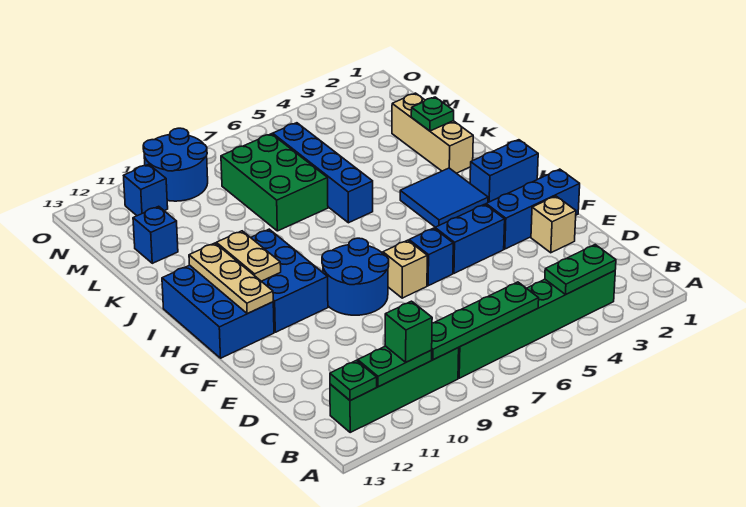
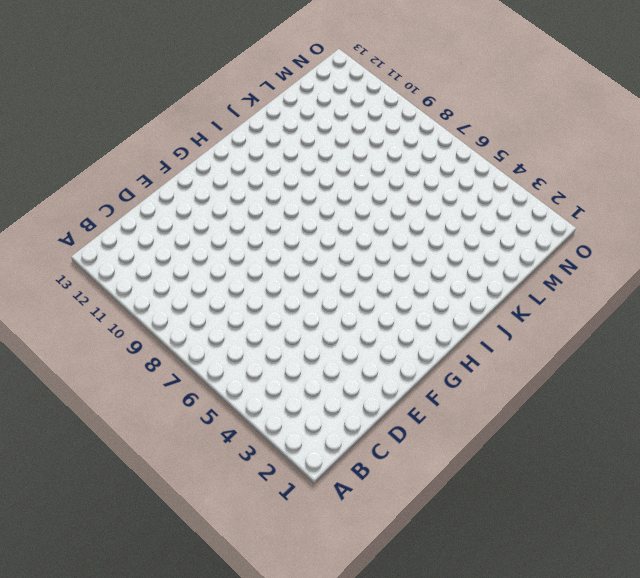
none -> green brick B3:B8 level 1
none -> green brick B9:B12 level 1
none -> tan brick E2 level 1

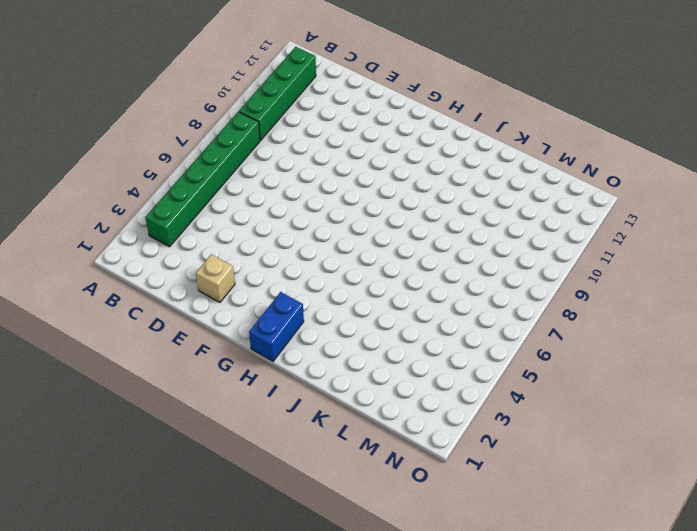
none -> blue brick F1:F3 level 1
none -> blue brick F4:F5 level 1
none -> blue brick F6 level 1

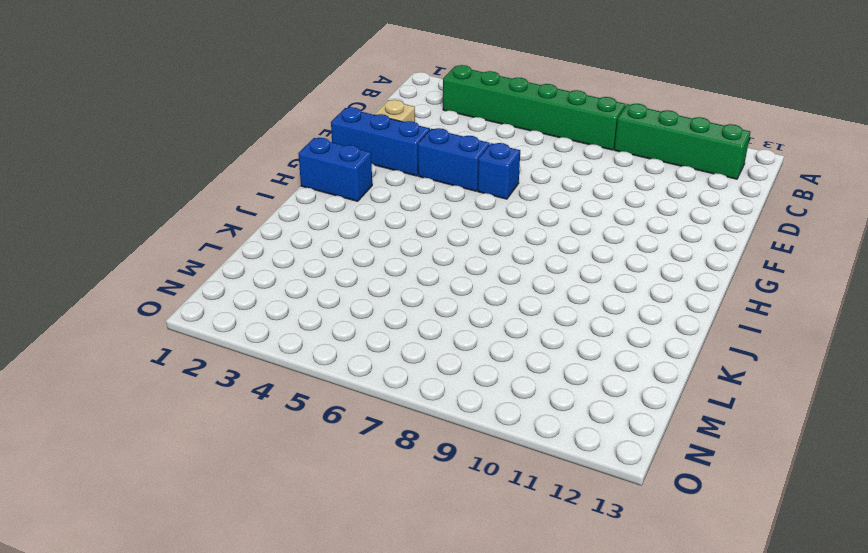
none -> tan brick F7 level 1
none -> blue round brick F8:G9 level 1
none -> blue brick G10:I11 level 1

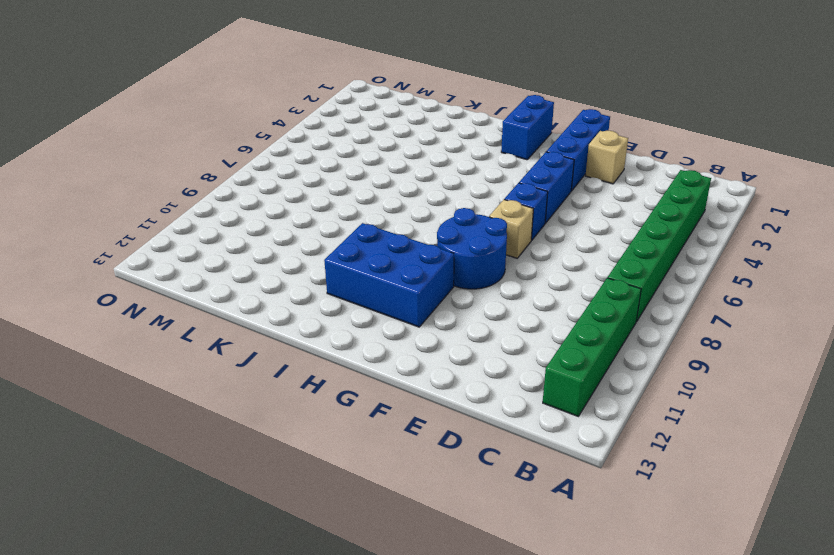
none -> blue brick G12:I13 level 1
none -> blue tile H3:I4 level 1
none -> tan brick J2:L2 level 1

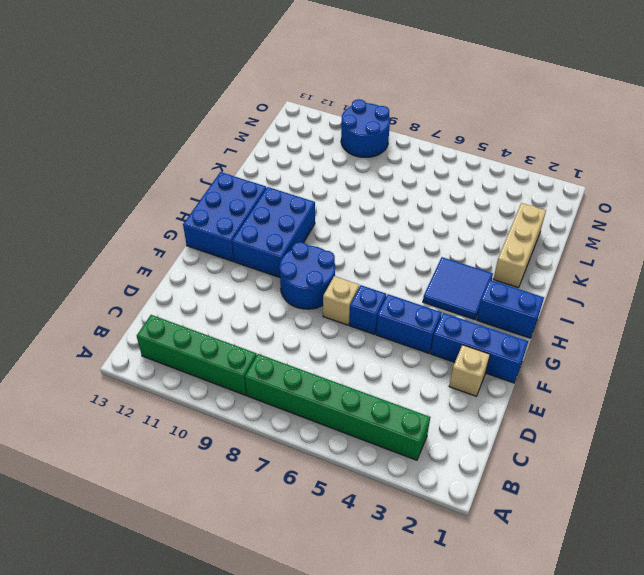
none -> blue brick J6:M6 level 1
none -> green brick K7:M8 level 1
none -> blue brick L12 level 1

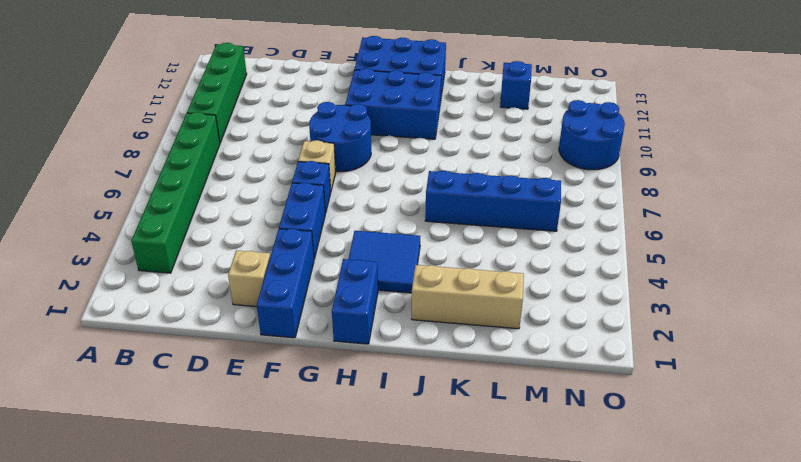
none -> green brick K7:M8 level 1
none -> blue brick N11 level 1
none -> green plate B3:B4 level 2

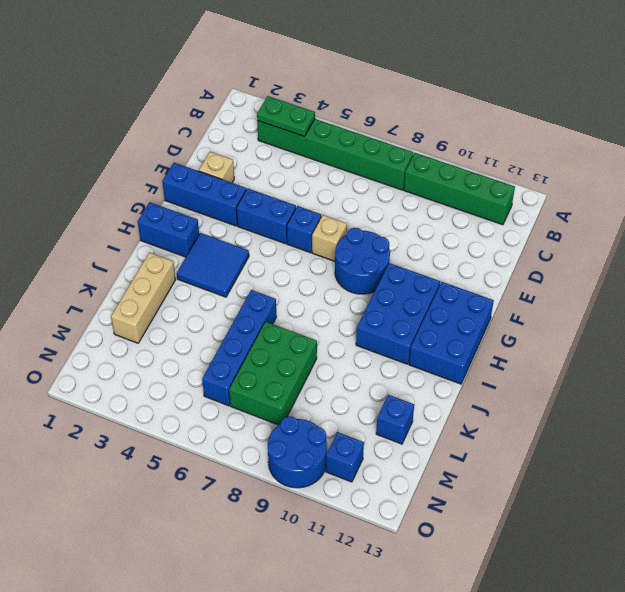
none -> green plate B6:B9 level 2
none -> green plate B10:B11 level 2
none -> green plate B12 level 2

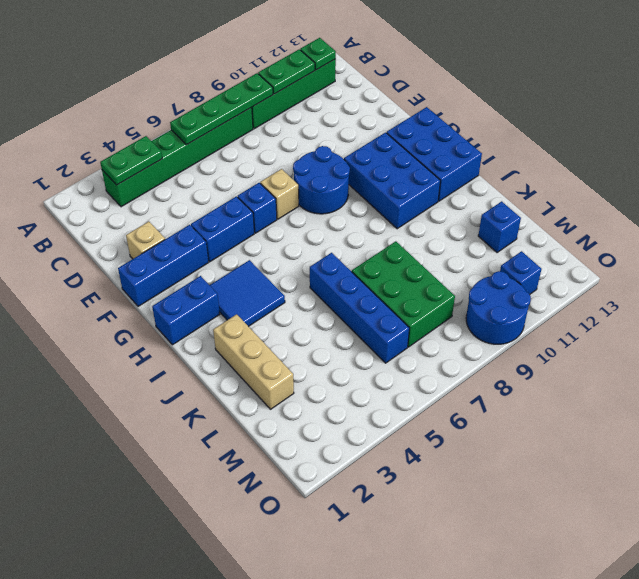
none -> tan plate G12:I12 level 2
none -> tan plate H11:I11 level 2
none -> green plate K2 level 2

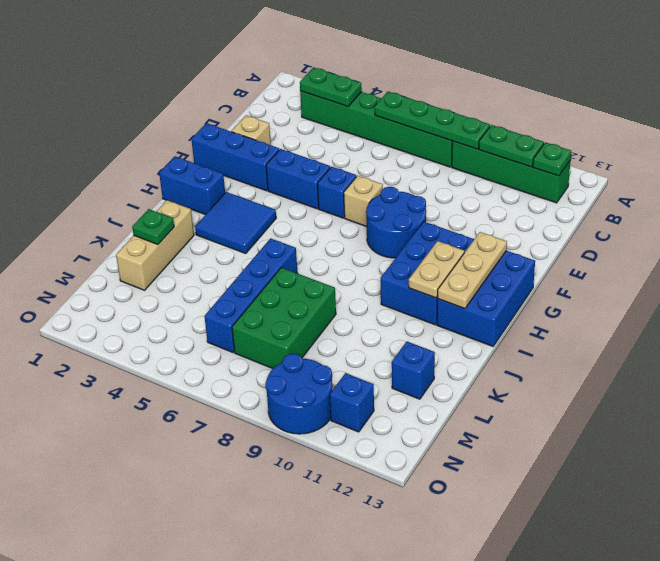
none -> green brick B10 level 3

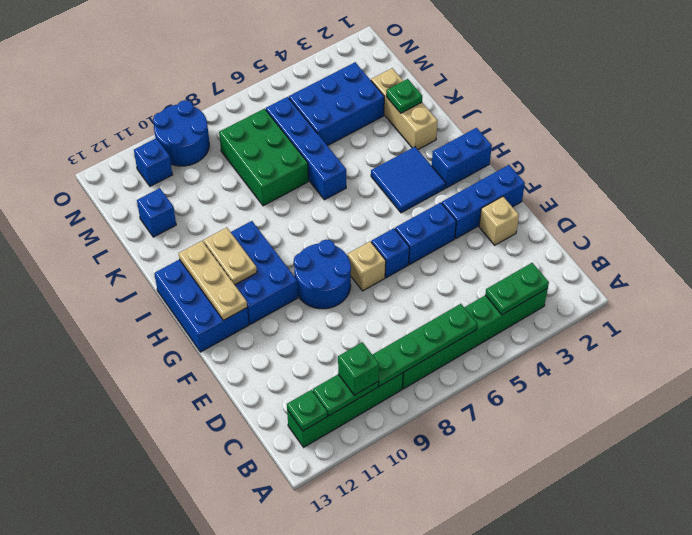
blue brick L3:M5 level 1 -> none

